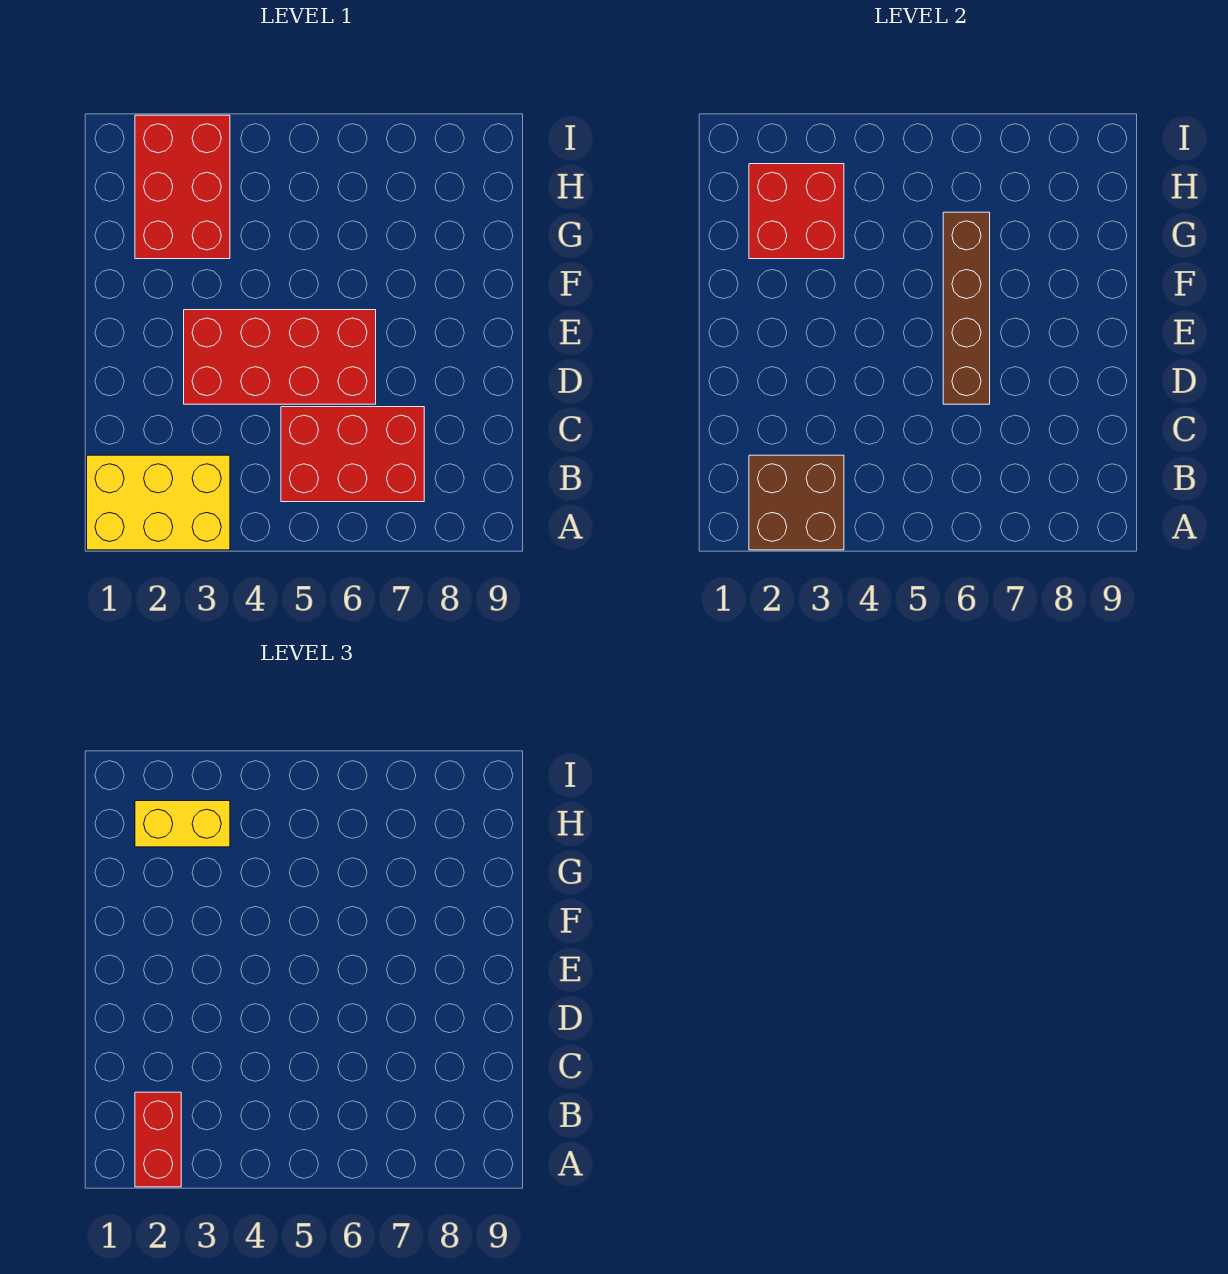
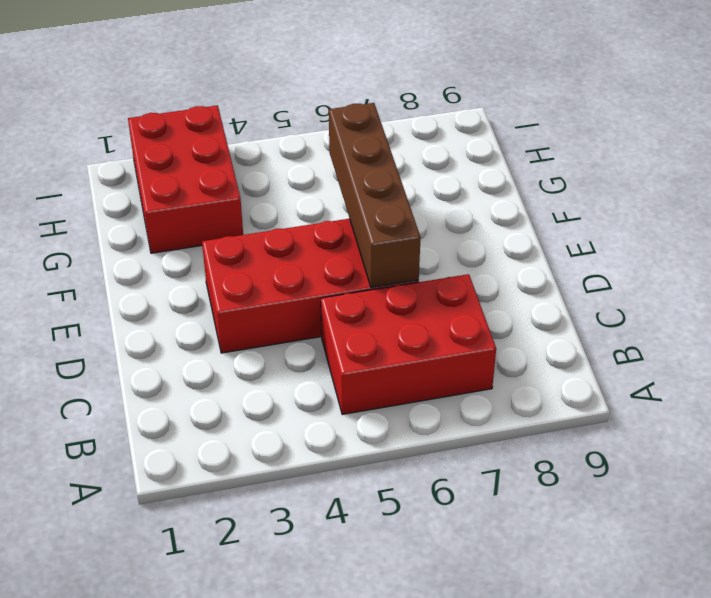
none -> yellow brick A1:B3 level 1
none -> brown brick A2:B3 level 2

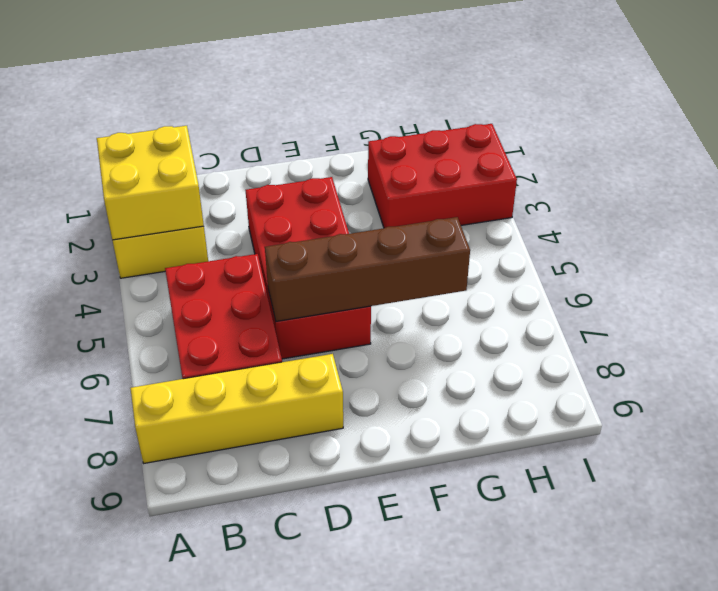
yellow brick A2:B3 level 2 -> brown brick A2:B3 level 2
yellow brick A8:D8 level 1 -> none
none -> red brick G2:H3 level 2
none -> red brick A2:B2 level 3

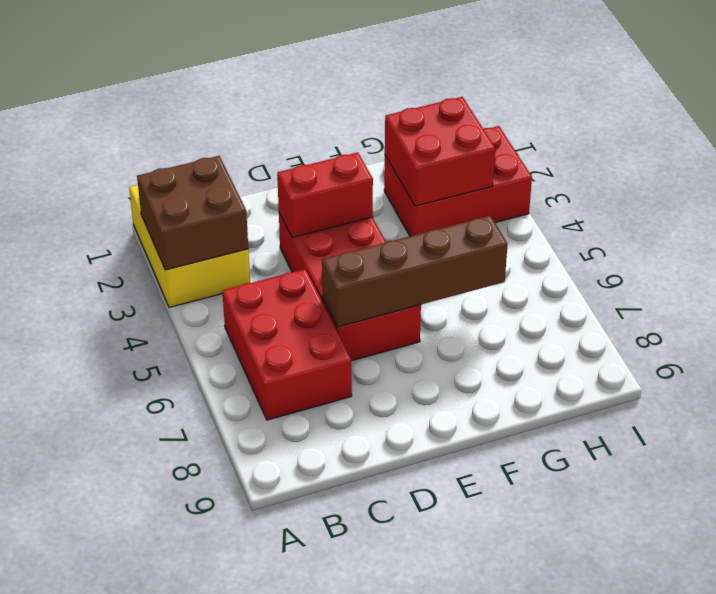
red brick D3:E3 level 2 -> red brick A2:B2 level 3
none -> yellow brick H2:H3 level 3

